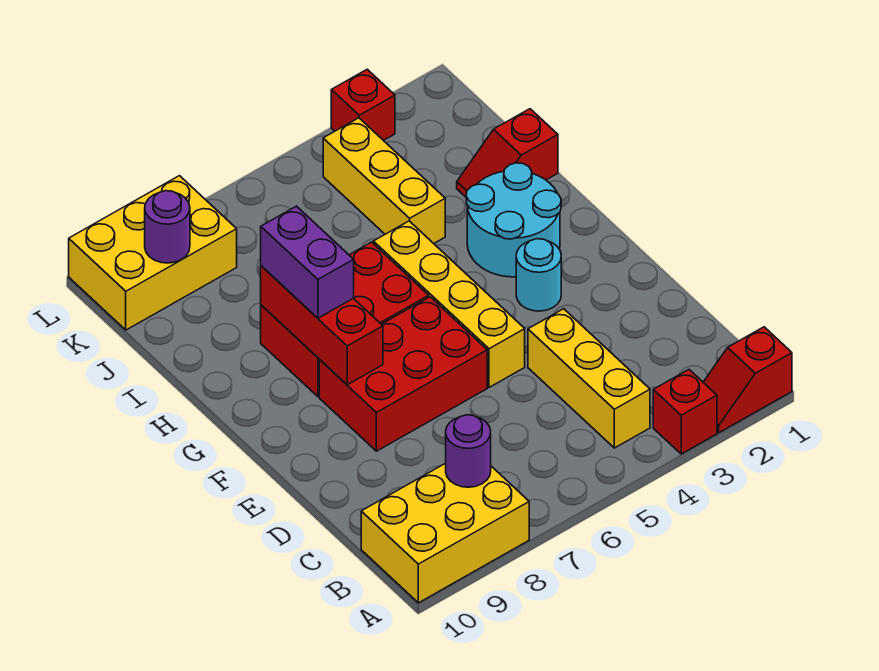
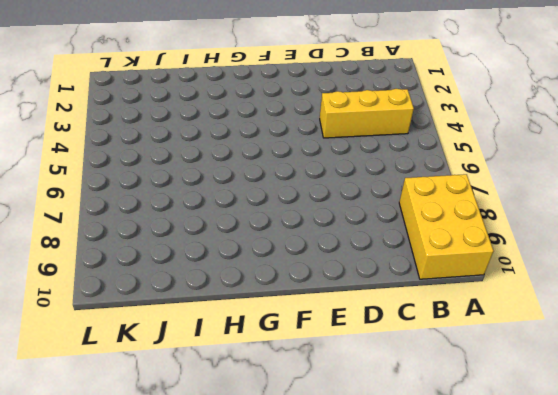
none -> red slope A1:A2 level 1 top 1
none -> red brick A3 level 1
none -> yellow brick E5:H5 level 1

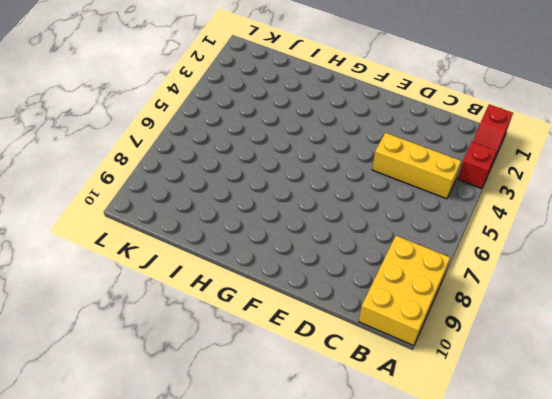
none -> yellow brick E5:H5 level 1
none -> red brick E6:F8 level 1
none -> cyan round brick F3 level 1

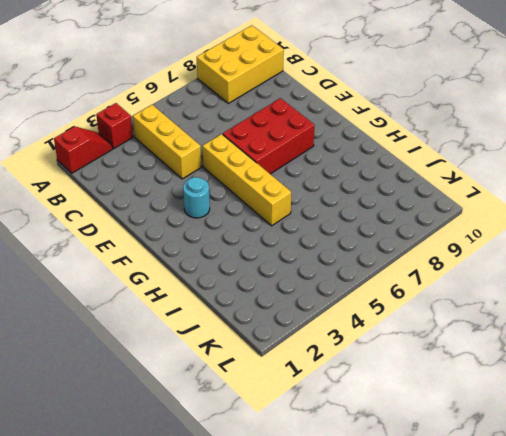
none -> cyan round brick G2:H3 level 1
none -> red brick G6:H8 level 1
none -> red slope I1:I2 level 1 top 1

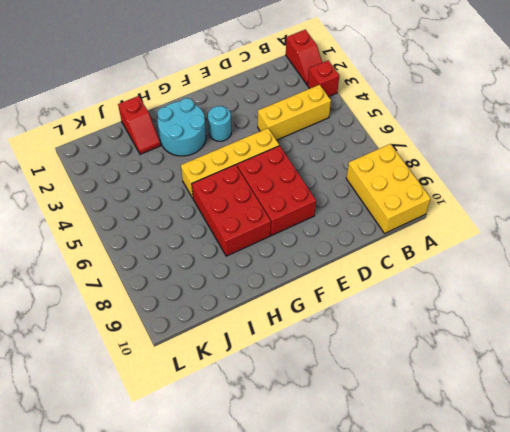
none -> yellow brick I4:K4 level 1
none -> yellow brick K8:L10 level 1
none -> red brick L3 level 1

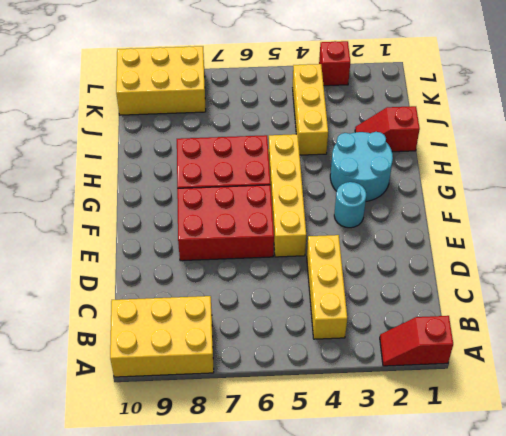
none -> red brick A3 level 1
none -> purple round brick B8 level 2
none -> red brick F8:H8 level 2

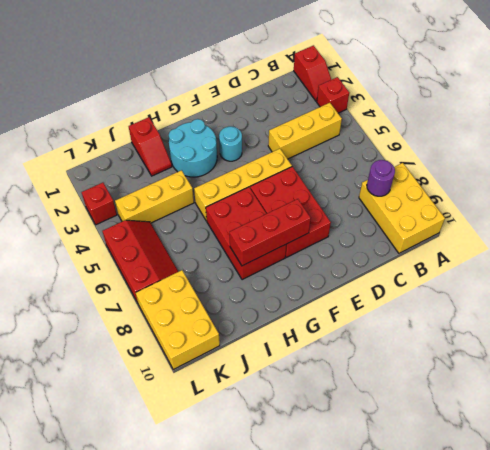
red slope K5:L7 level 1 top L -> none
none -> purple round brick K9 level 2
none -> purple brick G8:H8 level 3

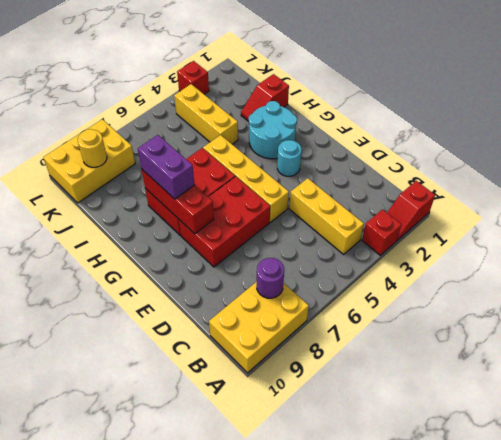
yellow round brick K9 level 2 -> purple round brick K9 level 2

